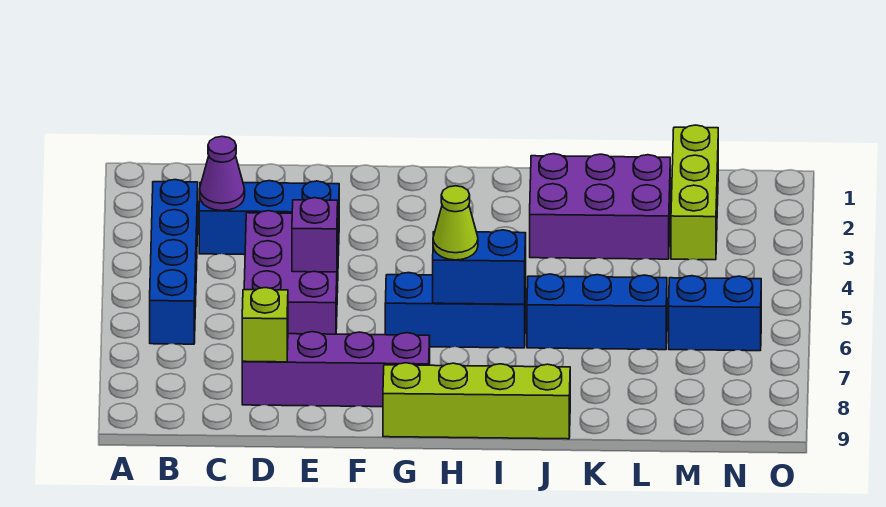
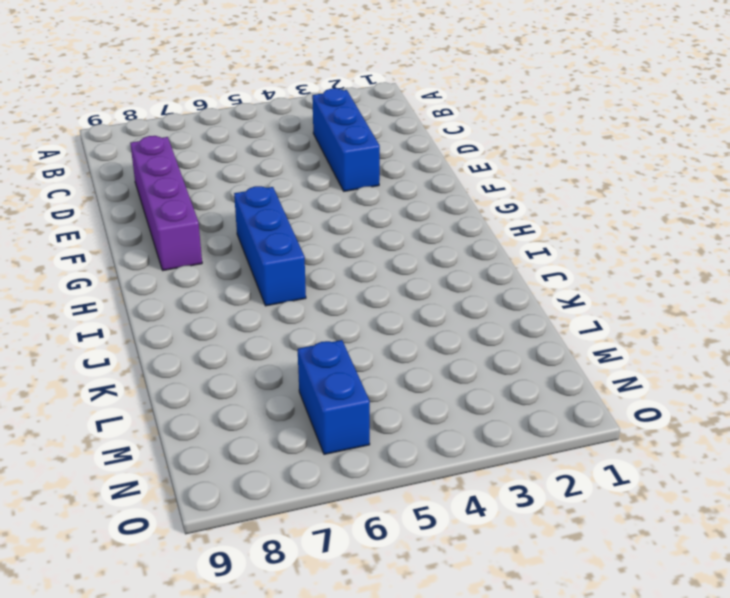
none -> blue brick B3:B6 level 1
none -> purple brick D4:E6 level 1
none -> lime brick G9:J9 level 1

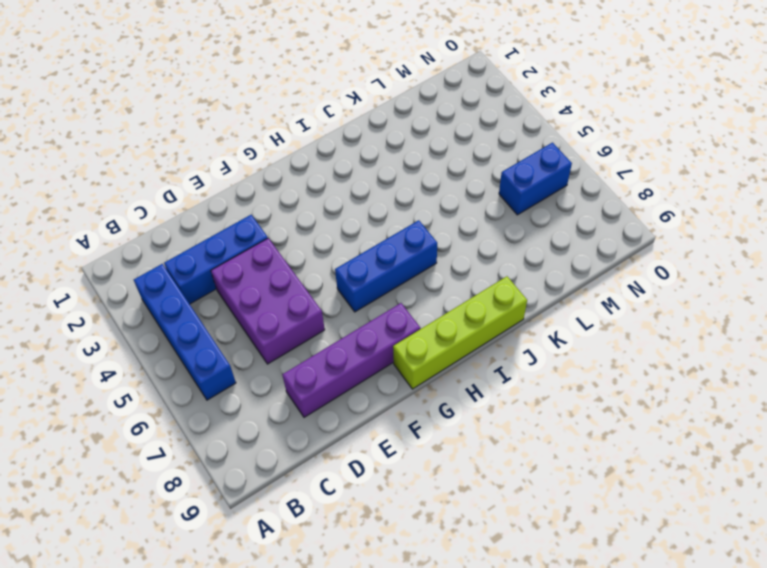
none -> purple brick J2:L3 level 1
none -> blue brick J6:L6 level 1
none -> lime brick M1:M3 level 1

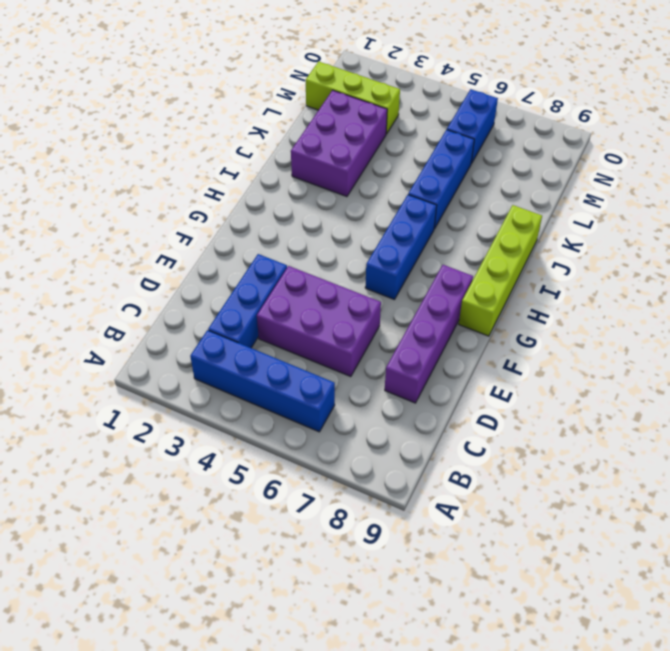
none -> purple cone C3 level 2
none -> lime brick D8 level 2
none -> purple brick E5 level 2

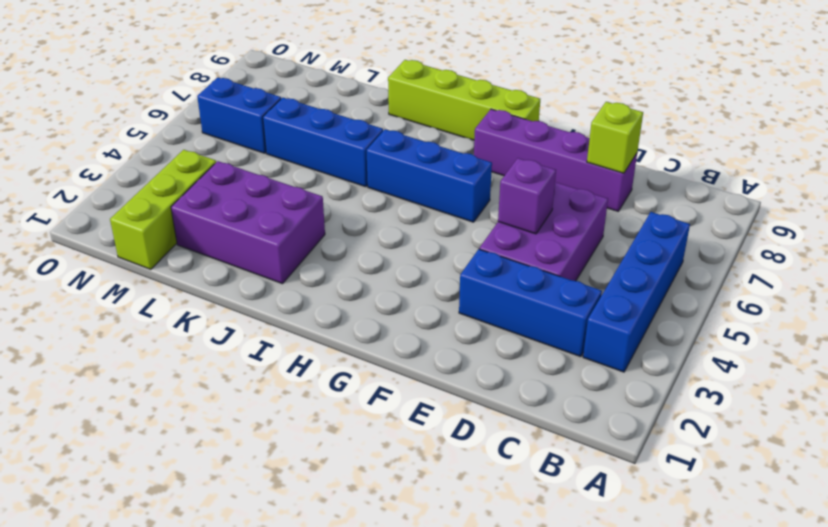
none -> purple cone C3 level 2
none -> blue brick H6:I6 level 2
none -> lime cone H6 level 3

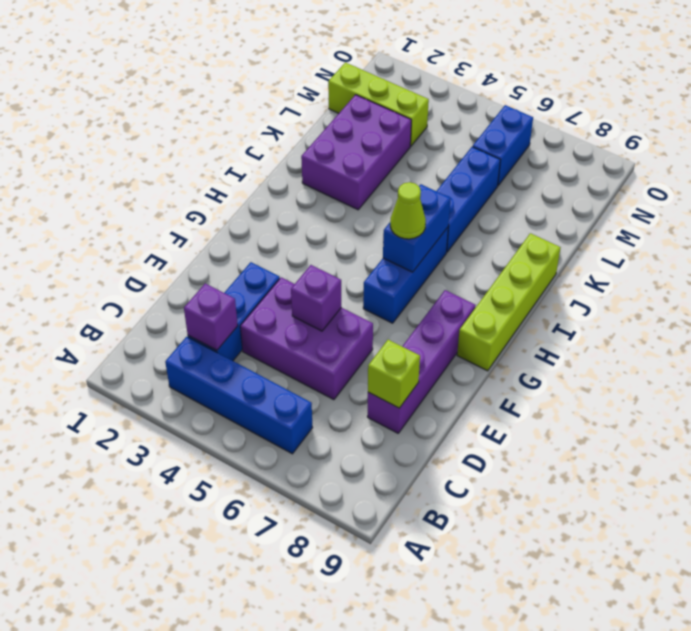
purple brick C3 level 2 -> purple cone C3 level 2

